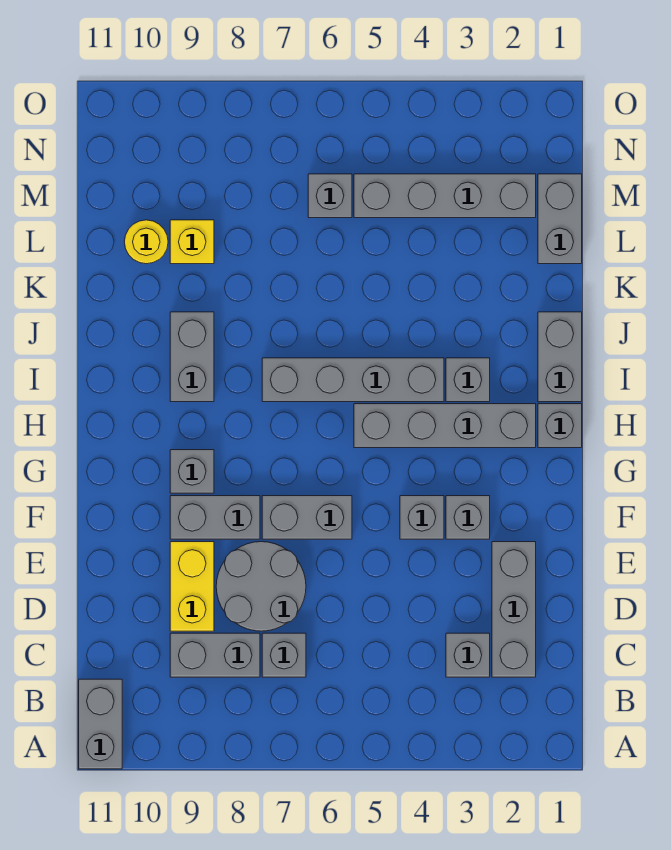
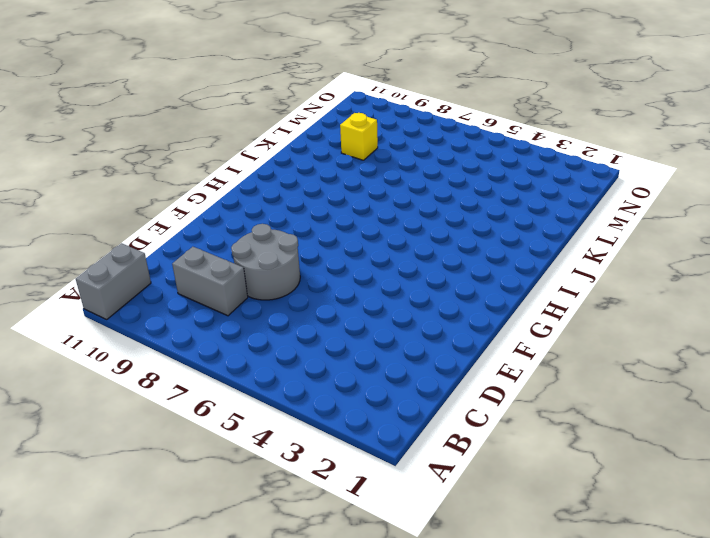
none -> grey brick C2:E2 level 1
none -> grey brick C3 level 1
none -> grey brick C7 level 1

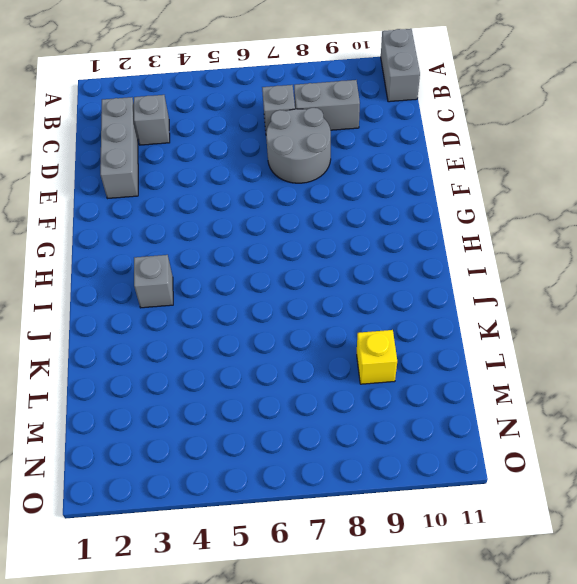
none -> yellow brick D9:E9 level 1
none -> grey brick F3 level 1
none -> grey brick F4 level 1

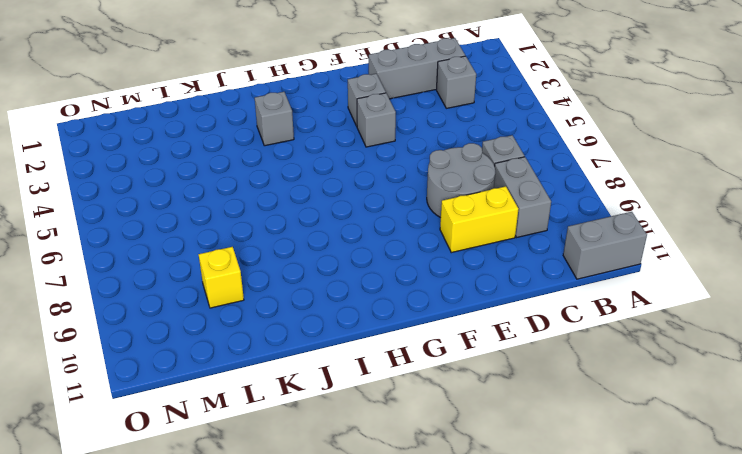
none -> grey brick F6:F7 level 1
none -> grey brick F8:F9 level 1
none -> grey brick G9 level 1

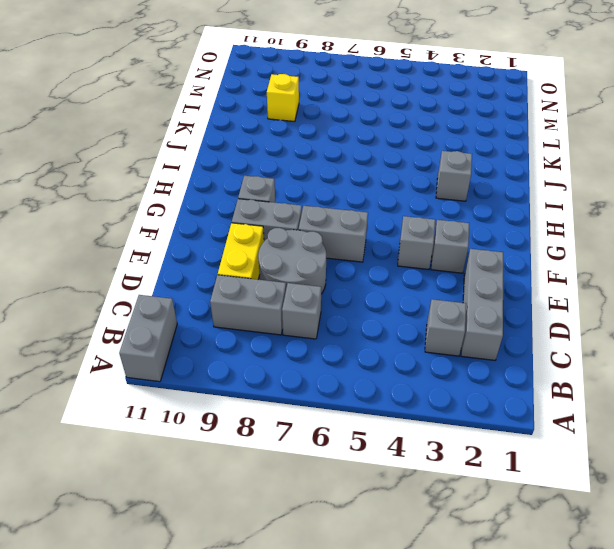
none -> grey brick H1 level 1
none -> grey brick H2:H5 level 1
none -> grey brick I1:J1 level 1

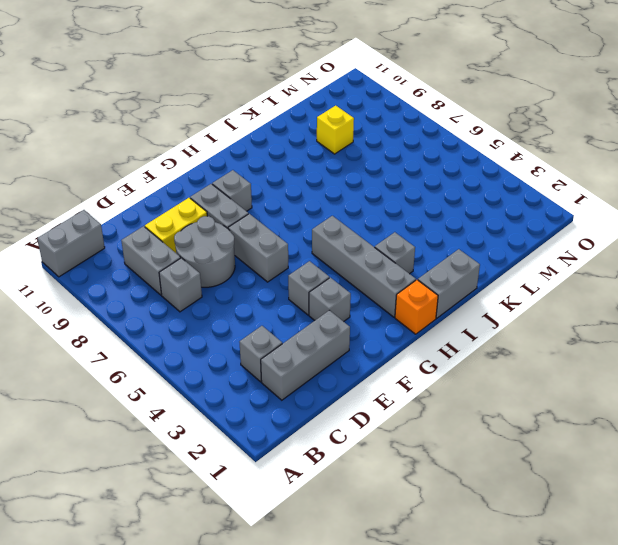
orange brick H1 level 1 -> grey brick H1 level 1
none -> grey brick I4:I7 level 1
none -> grey brick I9:J9 level 1
none -> grey brick L1:M1 level 1

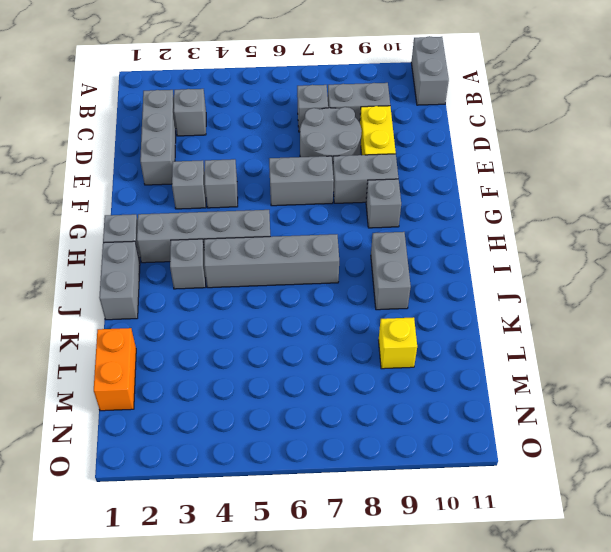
orange brick L1:M1 level 1 -> grey brick L1:M1 level 1
none -> yellow round brick L10 level 1
none -> grey brick M2:M5 level 1
none -> grey brick M6 level 1

